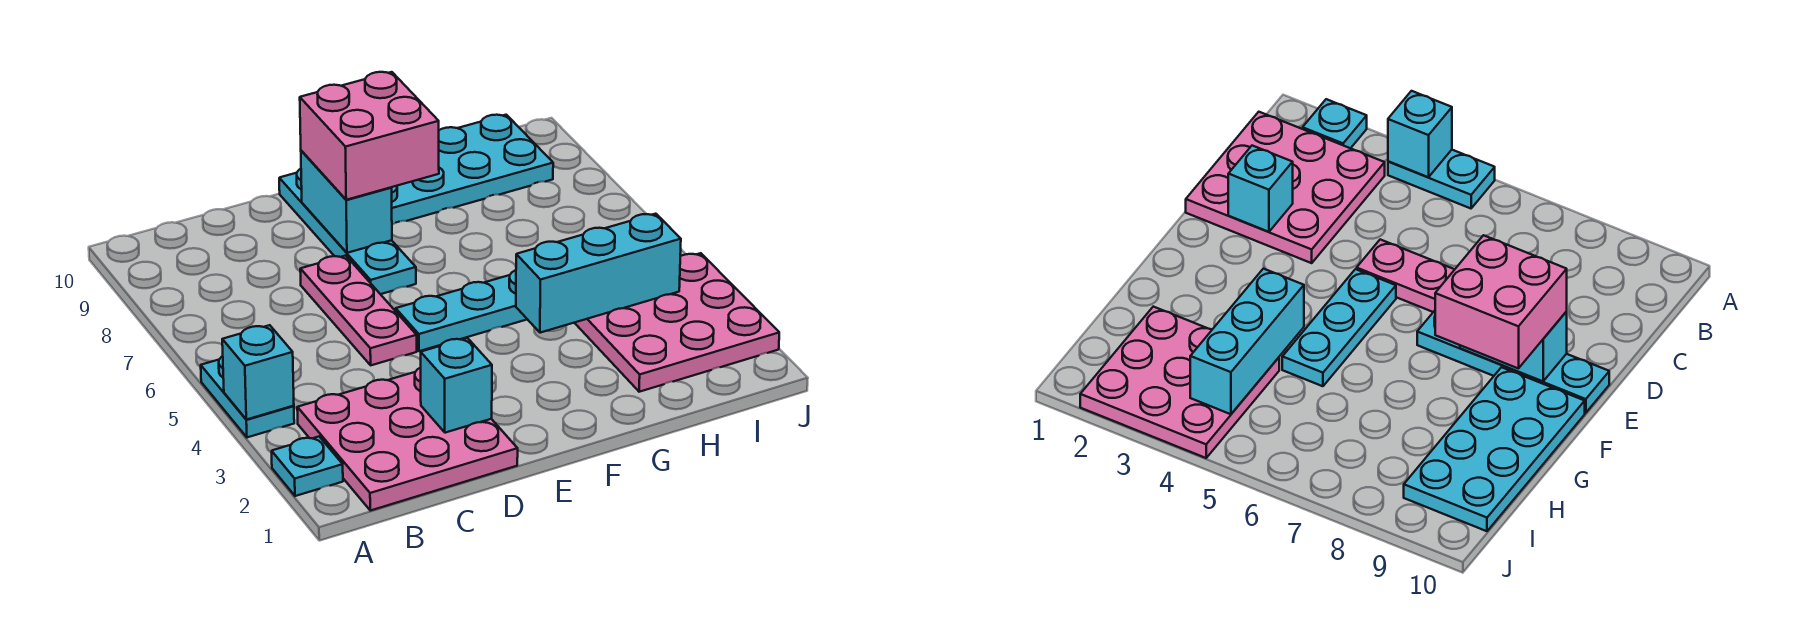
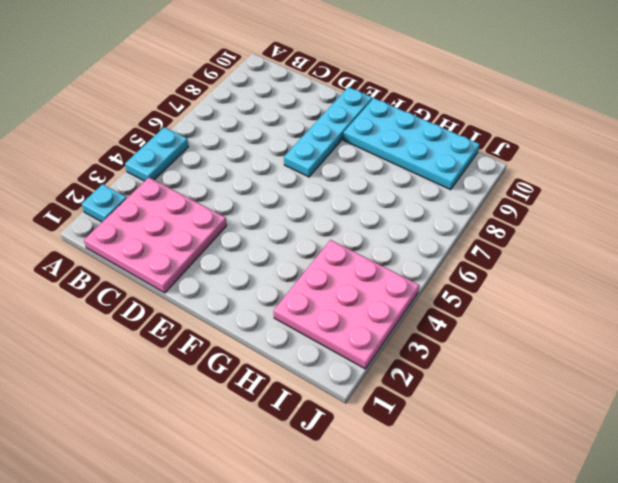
none -> pink plate D5:D7 level 1
none -> cyan plate E5:G5 level 1
none -> cyan brick A4 level 2

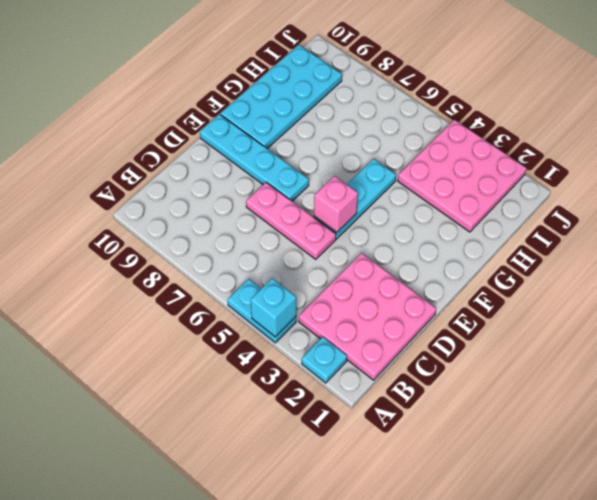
pink brick E5 level 2 -> none
none -> cyan brick D2 level 2
none -> cyan brick E8:E9 level 2
none -> cyan brick G4:I4 level 2

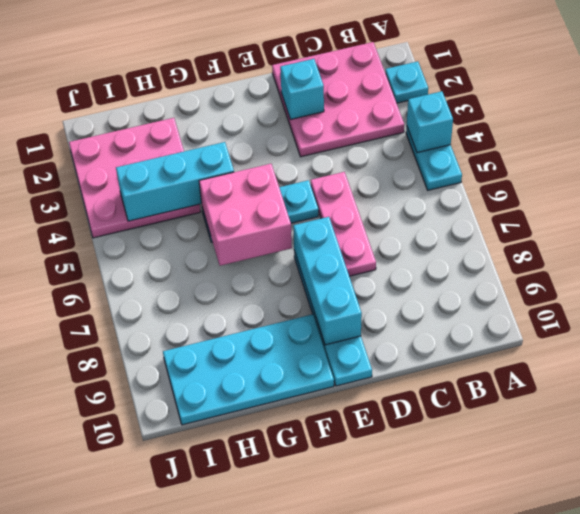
cyan brick E7:E9 level 2 -> cyan brick E8:E9 level 2
pink brick F5:G6 level 2 -> pink brick E8:F9 level 3

